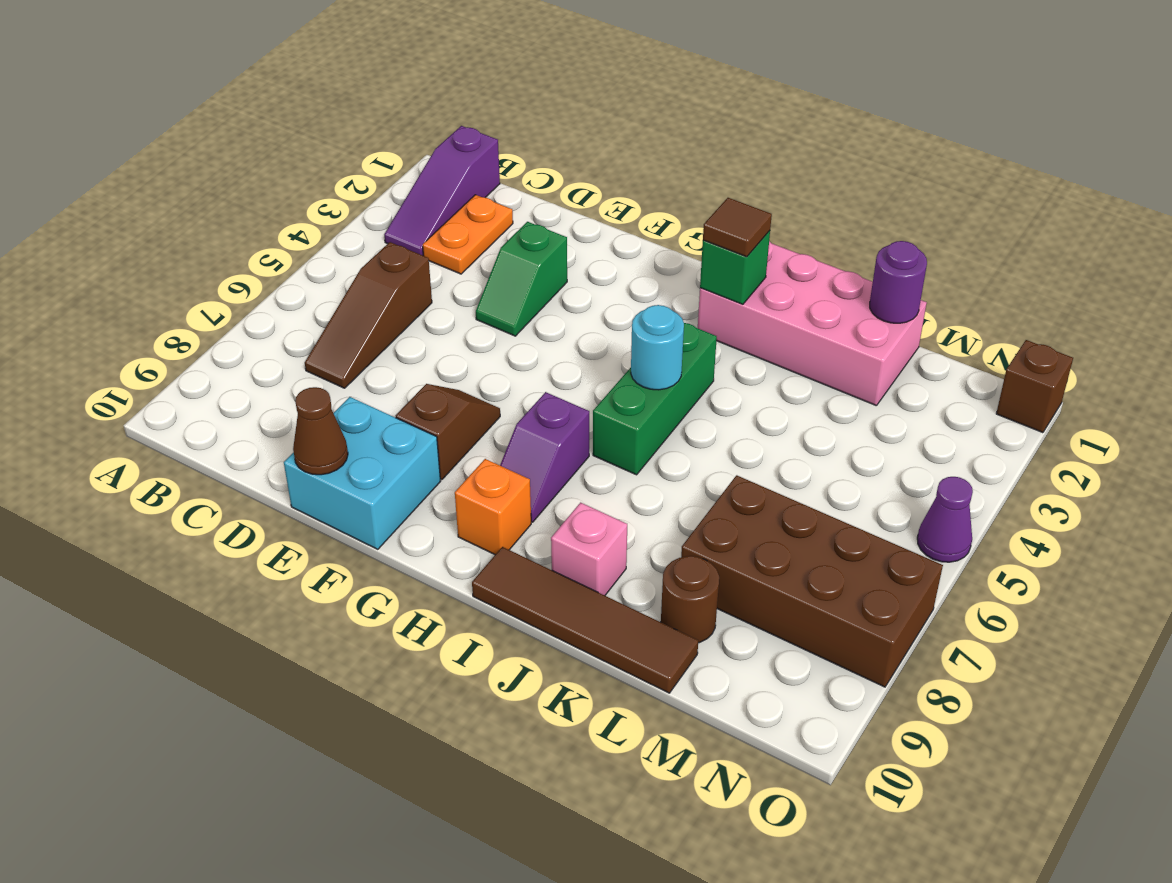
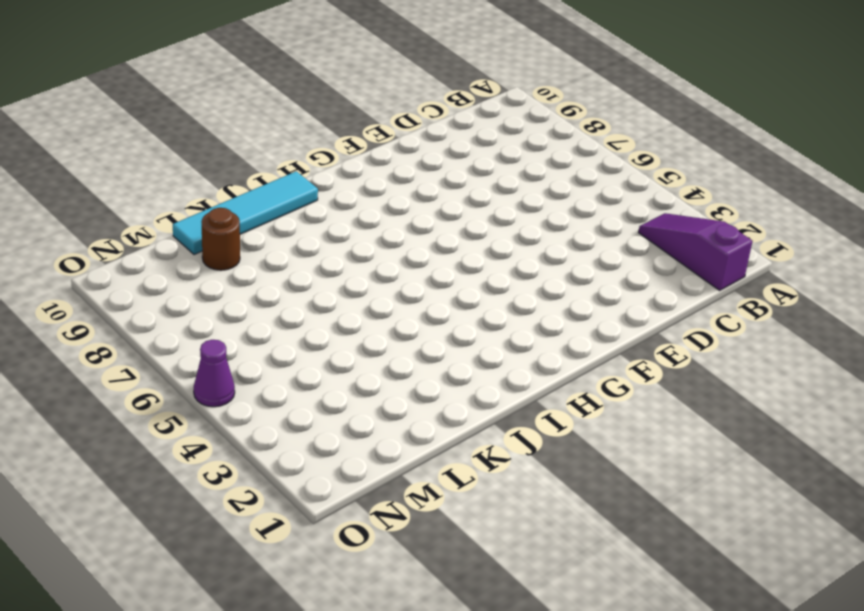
cyan tile I10:L10 level 1 -> brown tile I10:L10 level 1
none -> orange plate C2:C3 level 1
none -> brown slope C5:C7 level 1 top 5
none -> green slope E3:E4 level 1 top 3

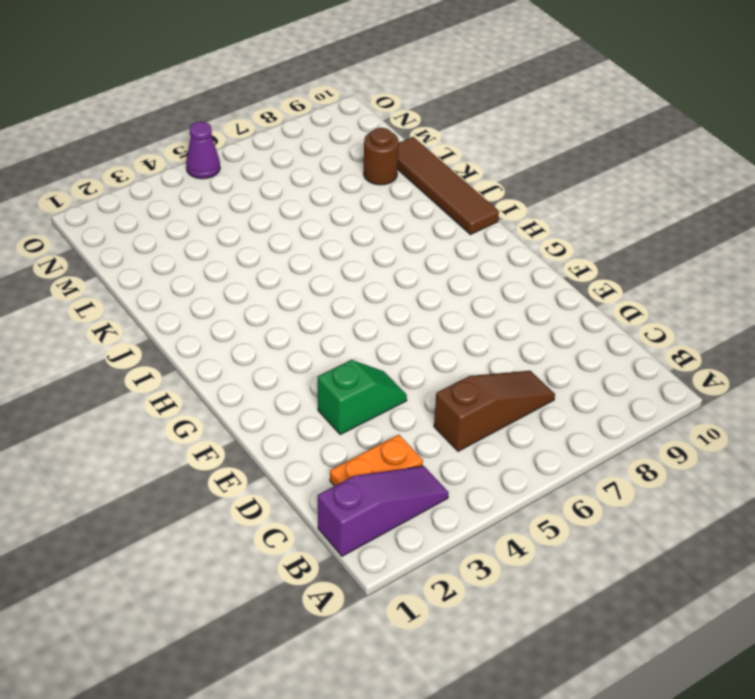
none -> cyan brick E9:F10 level 1
none -> brown slope F7:F8 level 1 top 8
none -> purple slope H7:H8 level 1 top 7

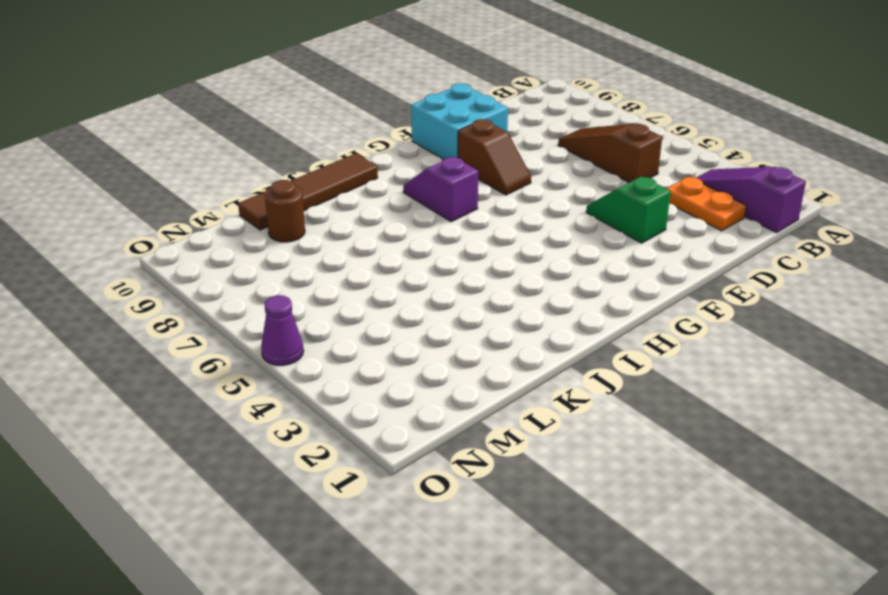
none -> orange brick H9 level 1
none -> pink brick I1:L2 level 1
none -> green brick I4:I6 level 1

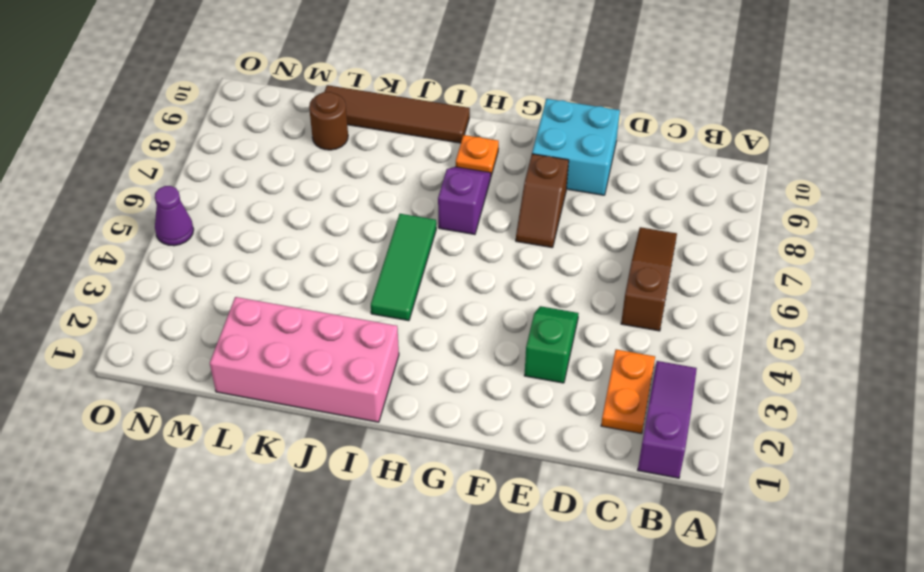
orange plate H9 level 1 -> orange brick H9 level 1
green tile I4:I6 level 1 -> green brick I4:I6 level 1
none -> pink brick J9 level 1
none -> brown brick L7:O8 level 1
none -> brown brick O1 level 1

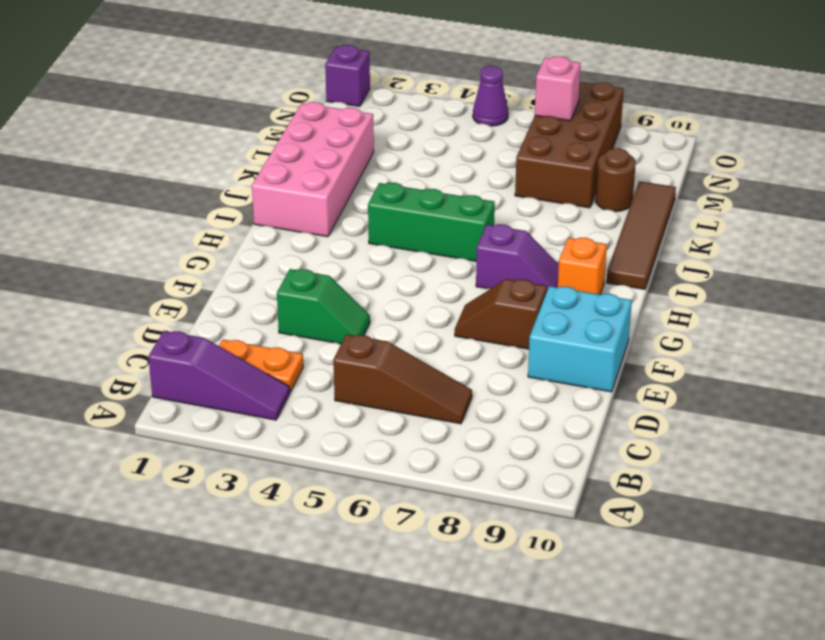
pink brick N7 level 2 -> pink brick J9 level 1
purple brick O1 level 1 -> brown brick O1 level 1
none -> brown cone E10 level 2
none -> green brick I2 level 2
none -> cyan round brick I5 level 2

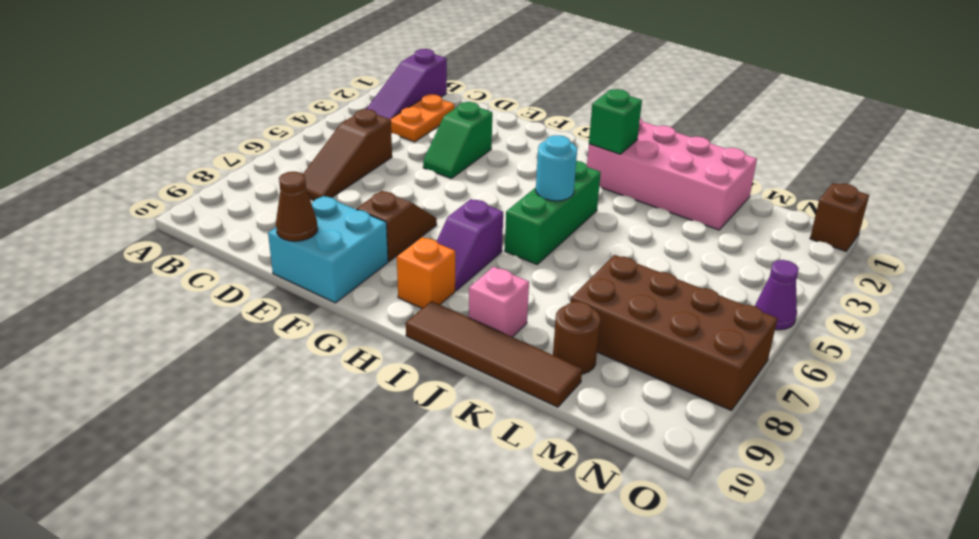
none -> purple round brick L1 level 2
none -> brown tile I2 level 3

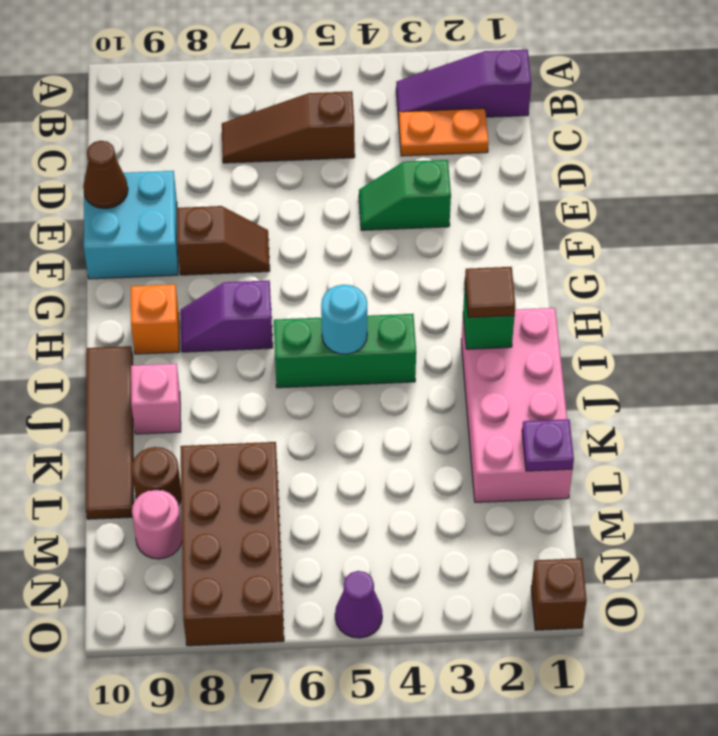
purple plate L1 level 2 -> purple round brick L1 level 2
pink round brick M9 level 1 -> none

